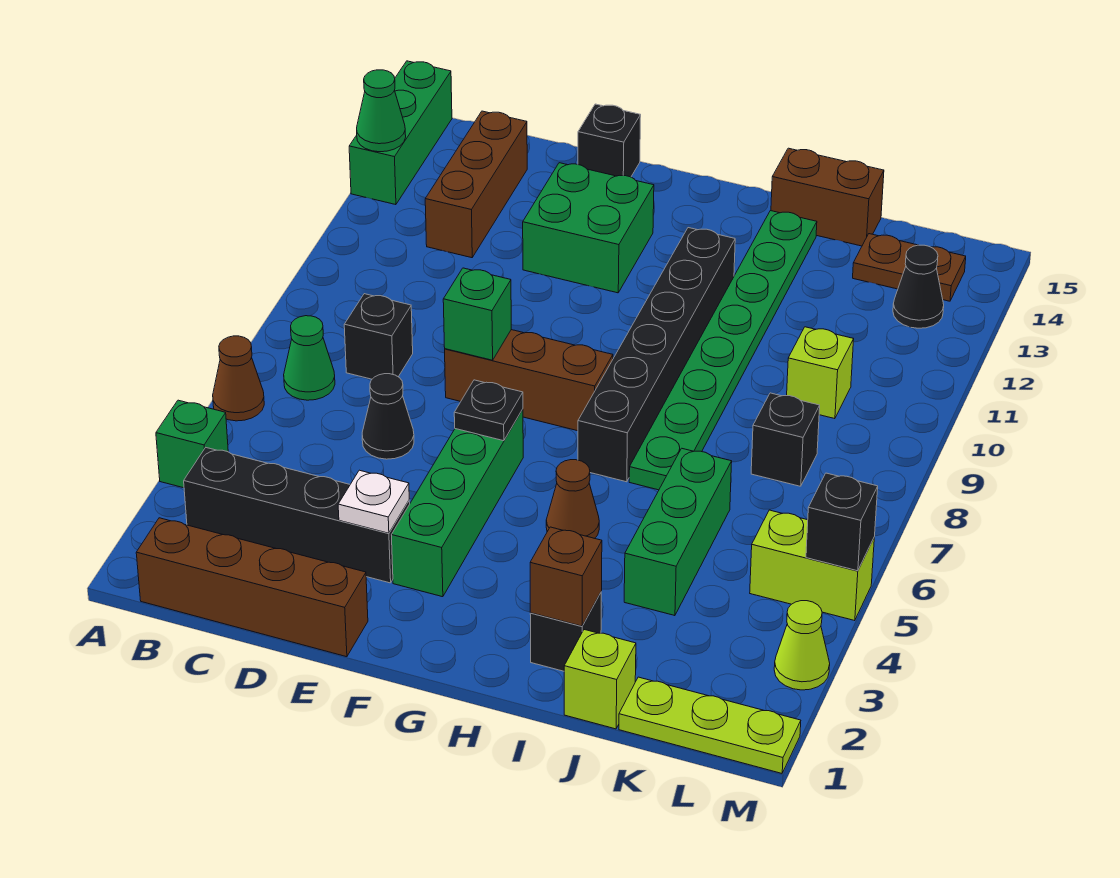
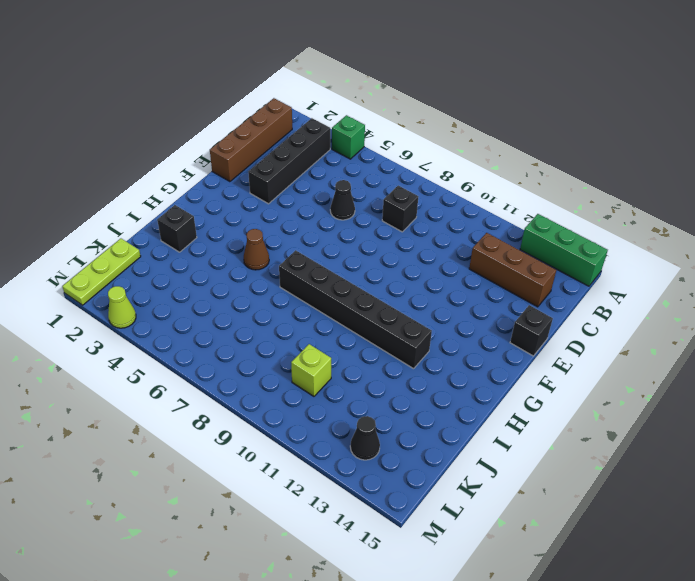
none -> brown cone A6 level 1
none -> green cone B7 level 1
none -> brown brick E8:G8 level 1
none -> green brick E12:F13 level 1

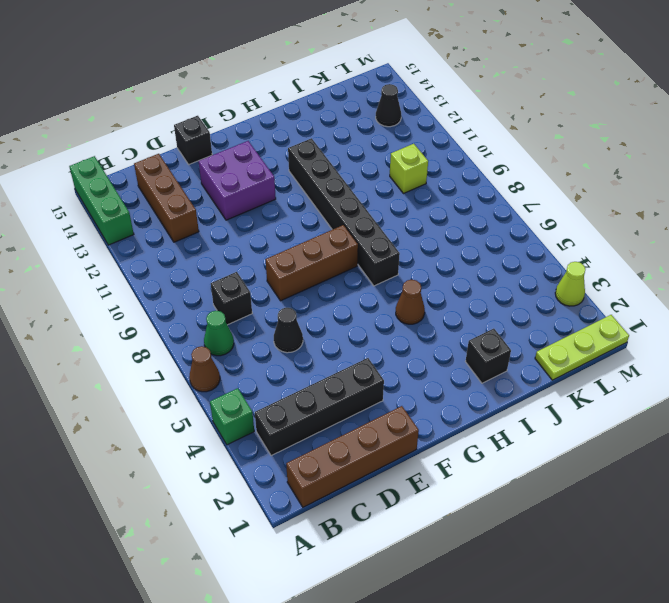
purple brick E12:F13 level 1 -> green brick E12:F13 level 1
none -> green brick F3:F6 level 1
none -> green plate I7:I14 level 1
none -> brown brick I15:J15 level 1
none -> lime brick J1 level 1

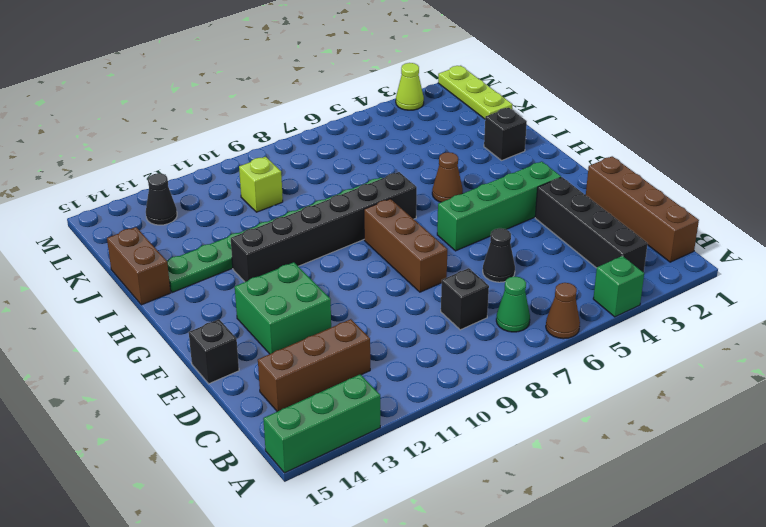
none -> lime brick J1 level 1
none -> green brick J4:J6 level 1
none -> black brick K8 level 1
none -> brown plate K14:L14 level 1

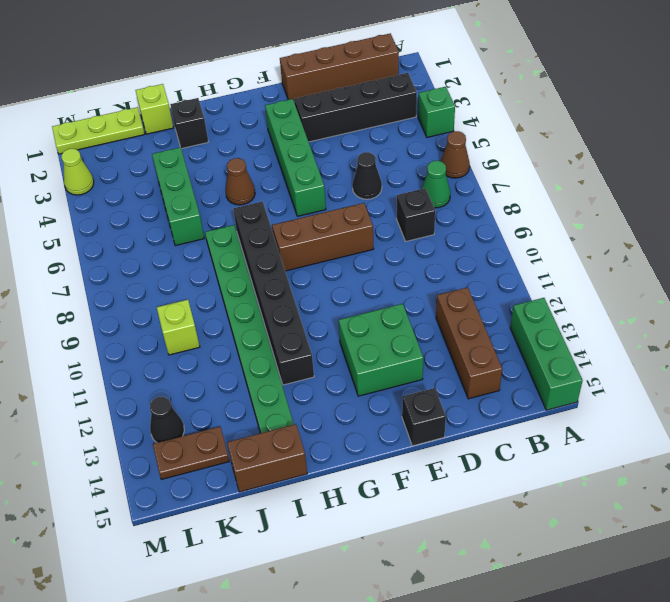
none -> black brick K8 level 1
none -> lime brick L5:M5 level 1
none -> green cone A13 level 2
none -> white plate E3 level 2

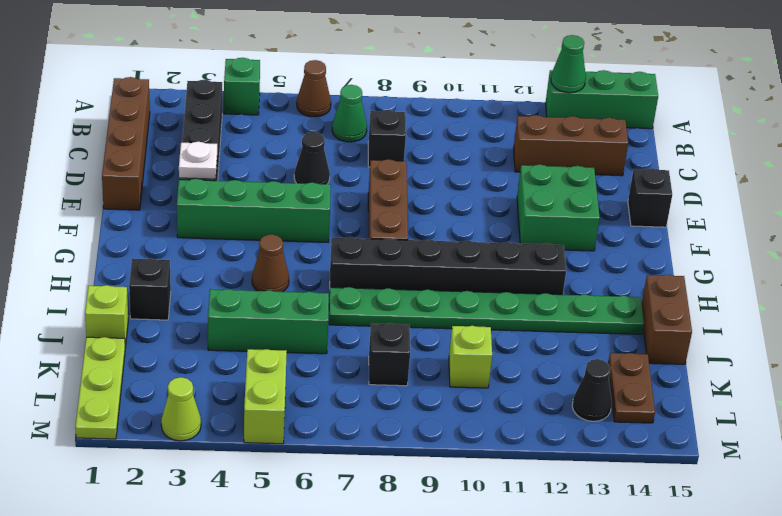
none -> green brick E8 level 2
none -> black plate F6 level 2
none -> brown brick I2 level 2
none -> black brick M5 level 2

